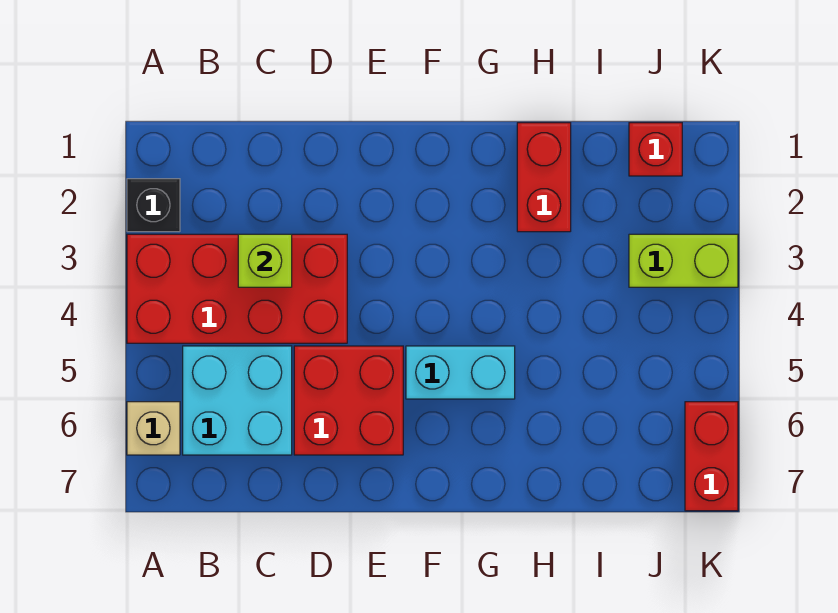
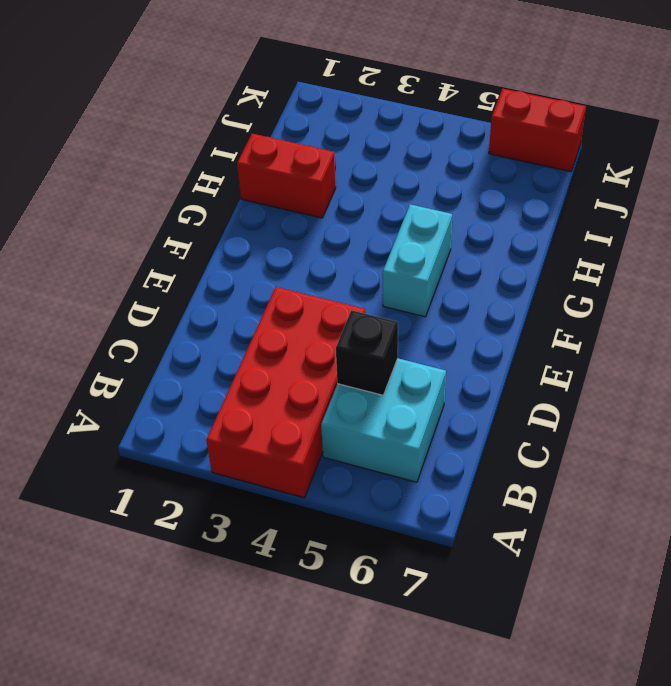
black brick C5 level 2 -> black brick A2 level 1
none -> tan brick A6 level 1
none -> red brick D5:E6 level 1

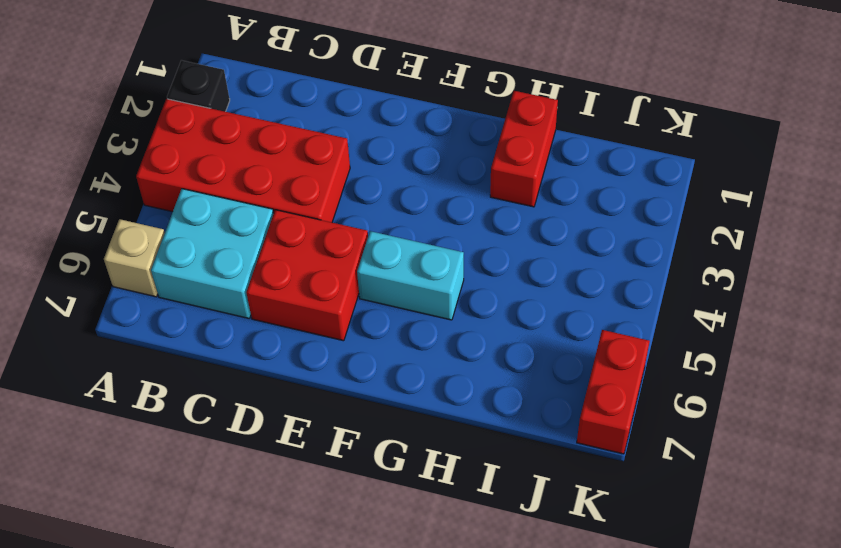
none -> red brick J1 level 1
none -> lime brick J3:K3 level 1

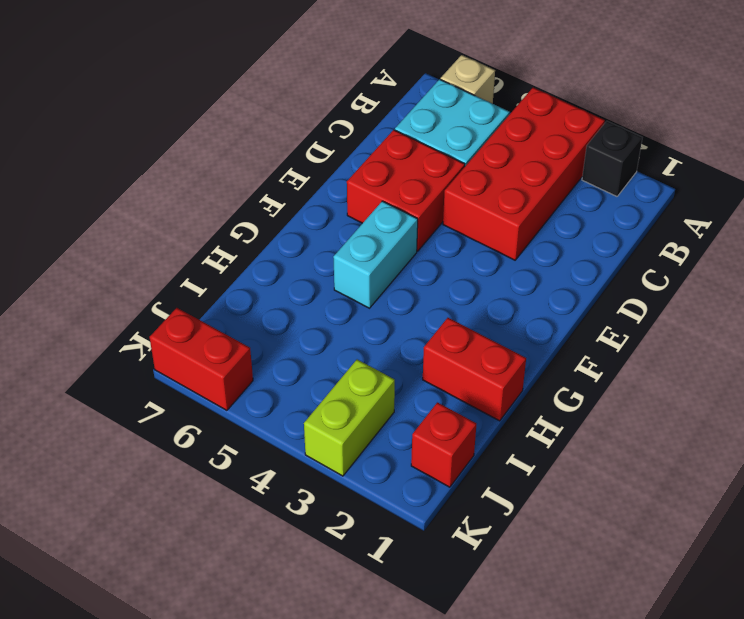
none -> lime brick C3 level 2

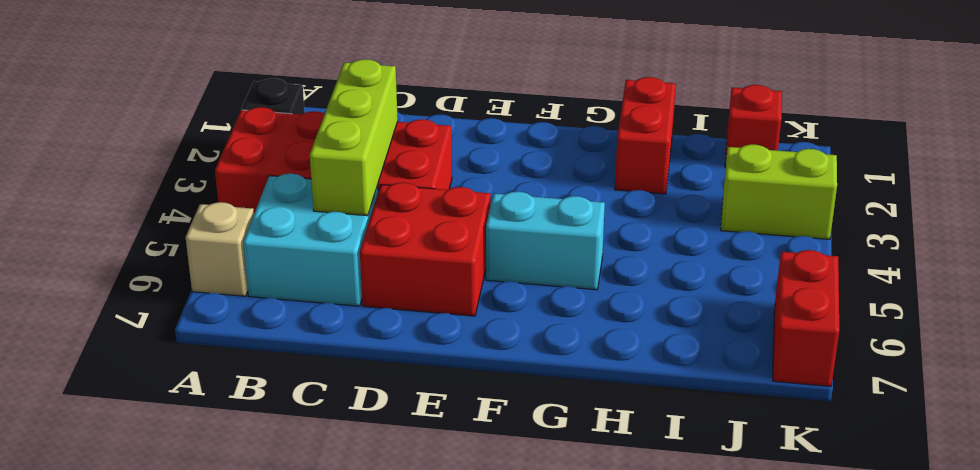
lime brick C3:C5 level 2 -> lime brick C3 level 2

